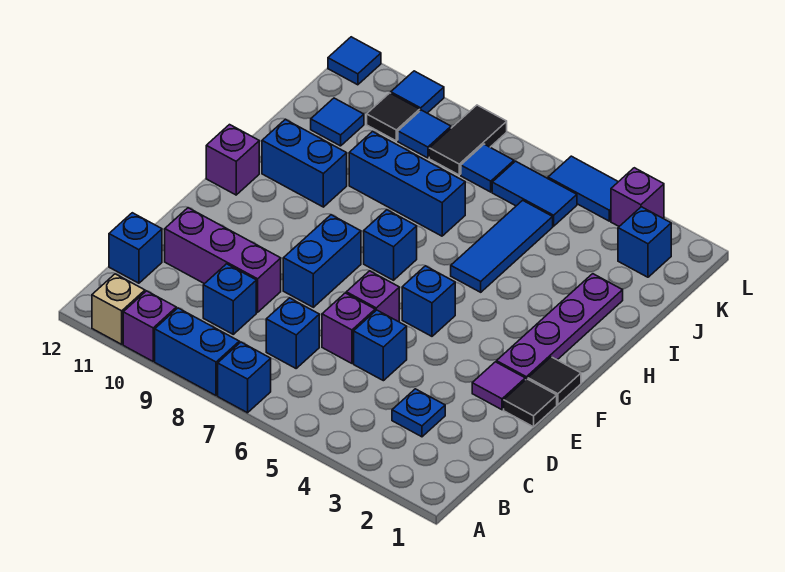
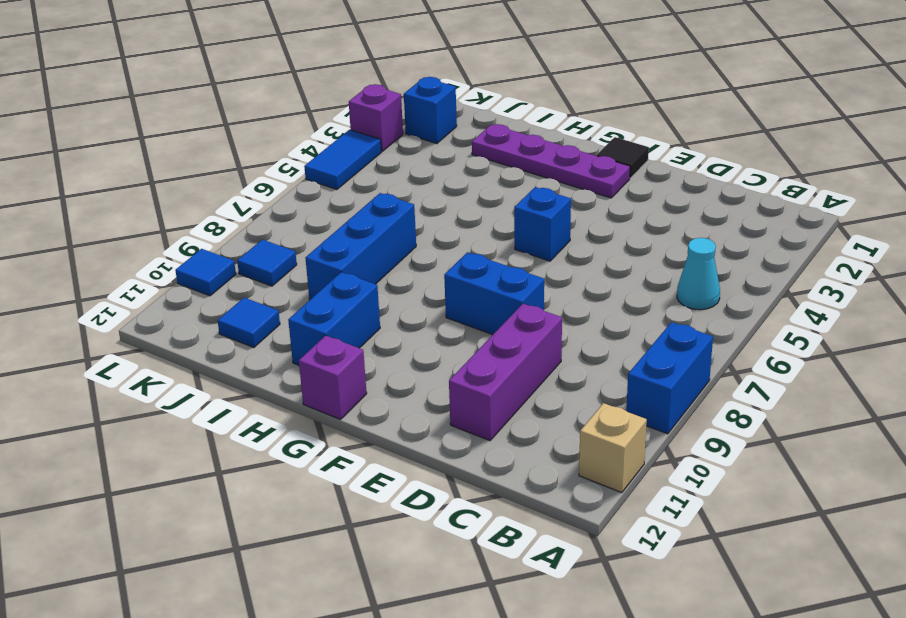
cyan cone B5 level 1 -> none
none -> blue brick A7 level 1
none -> purple brick A10 level 1
none -> blue plate C3 level 1
none -> blue brick C7 level 1

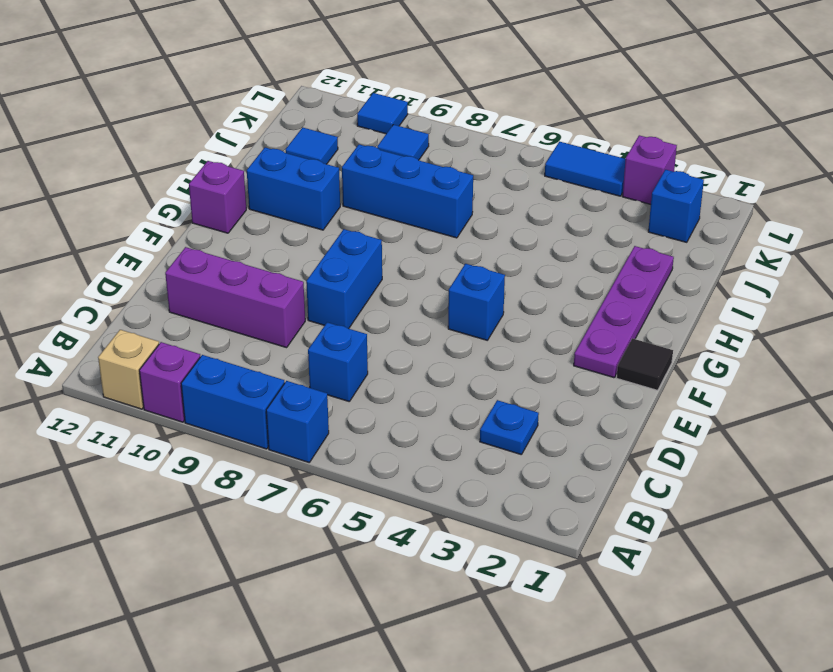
none -> blue brick C9 level 1
none -> blue brick C12 level 1
none -> blue brick D5 level 1
none -> purple brick D6 level 1

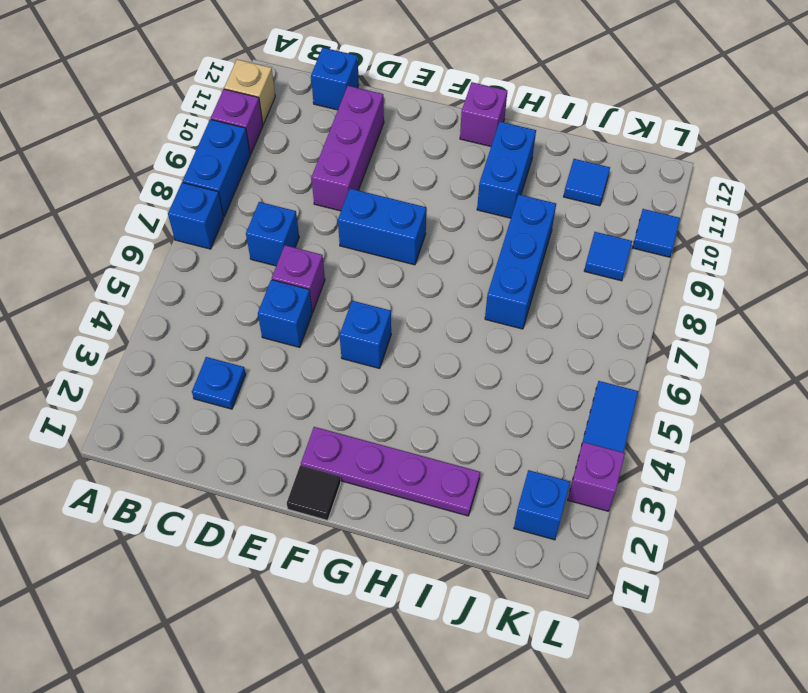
none -> blue brick C9 level 1
none -> black tile E1 level 1
none -> purple tile E2 level 1
none -> purple brick E6 level 1

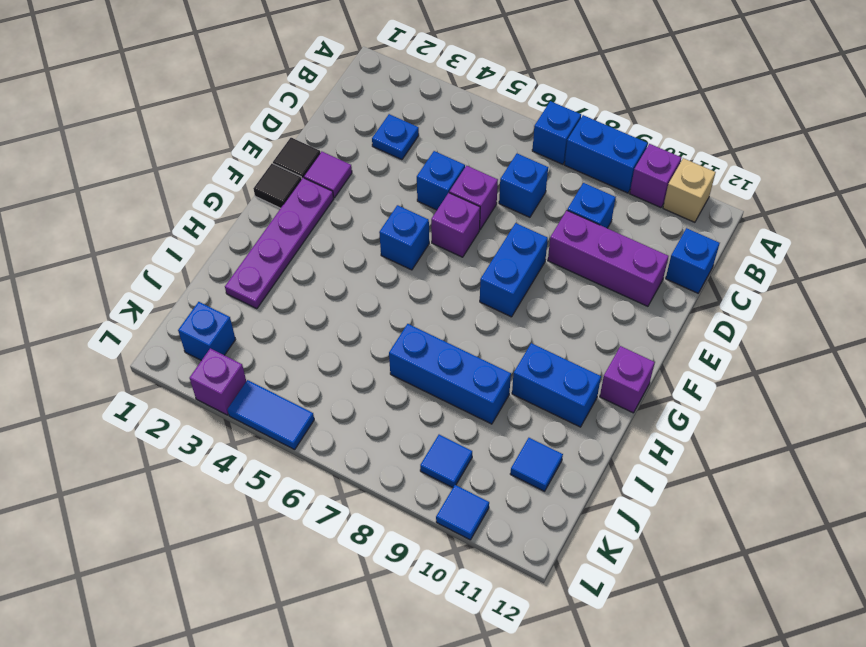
none -> blue brick G7 level 1
none -> blue tile H5:J5 level 1
none -> blue tile K5:K6 level 1
none -> blue tile K7 level 1

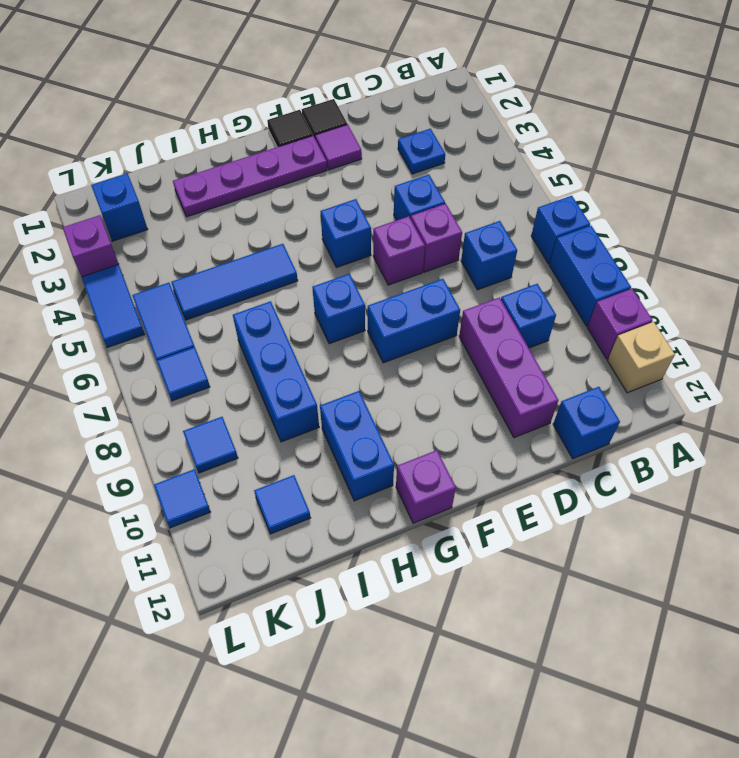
none -> black tile K8:L8 level 1
none -> black tile K10 level 1
none -> blue tile L12 level 1

